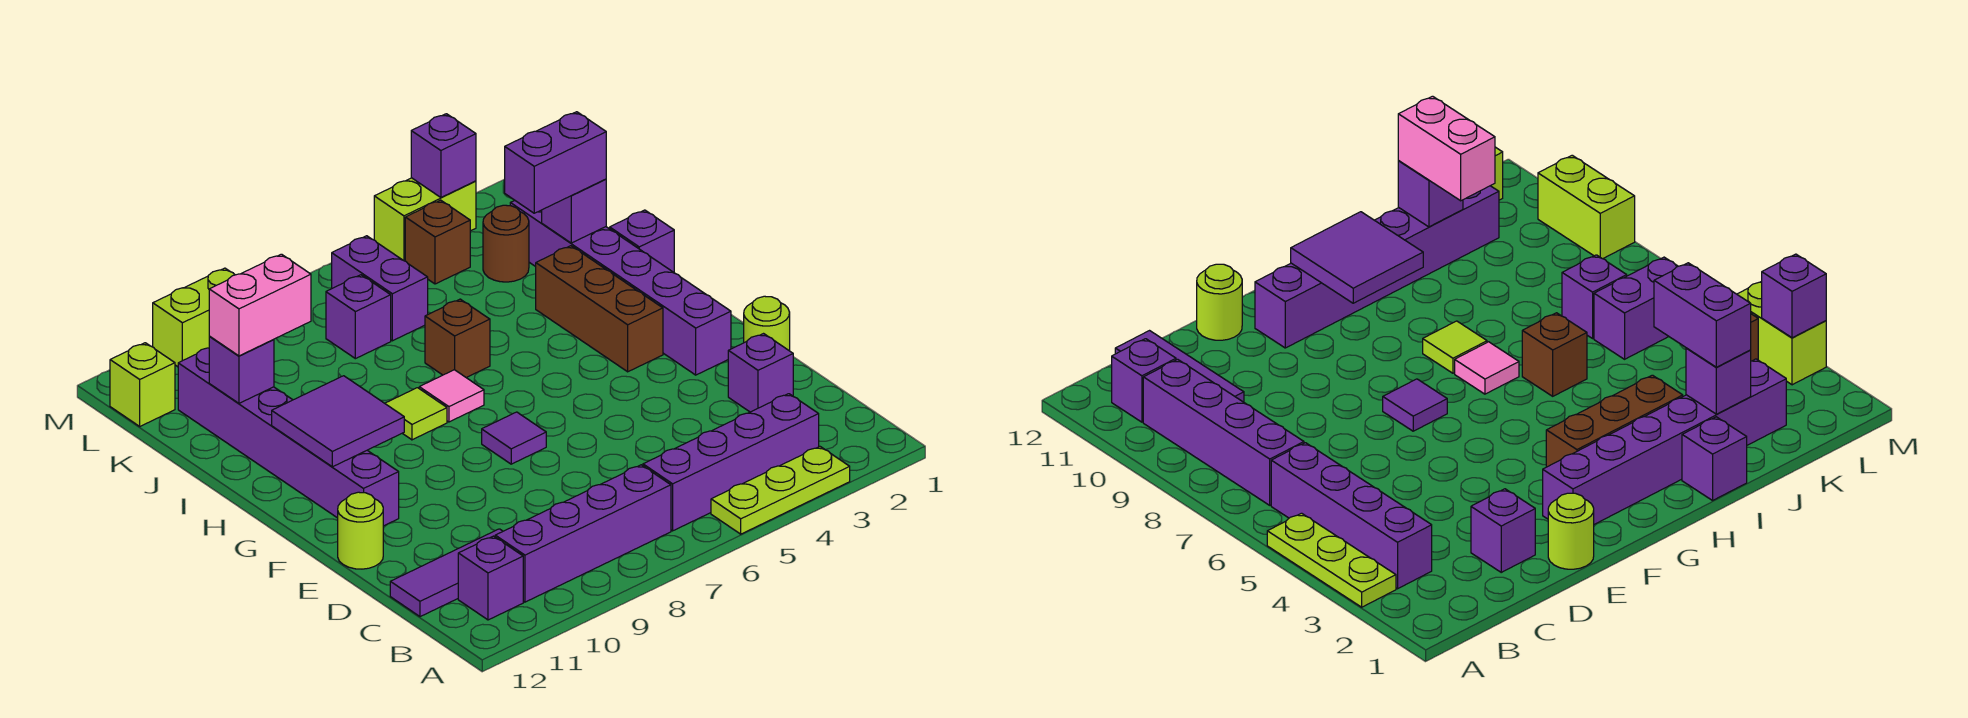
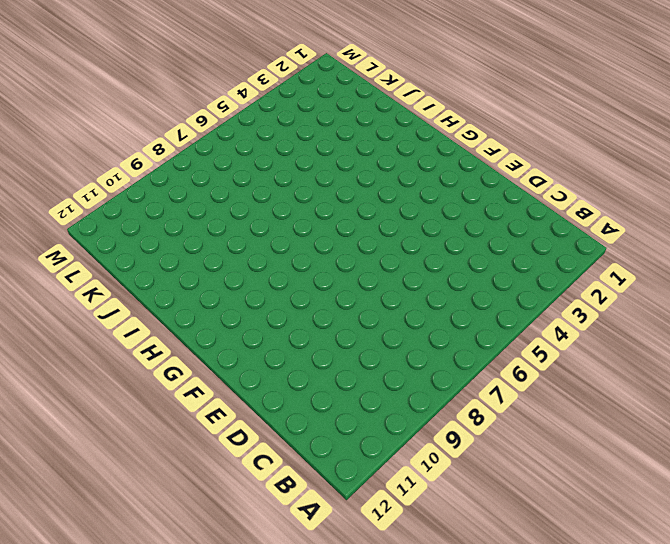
none -> lime plate A3:A5 level 1
none -> purple brick B3:B6 level 1
none -> purple brick B7:B10 level 1

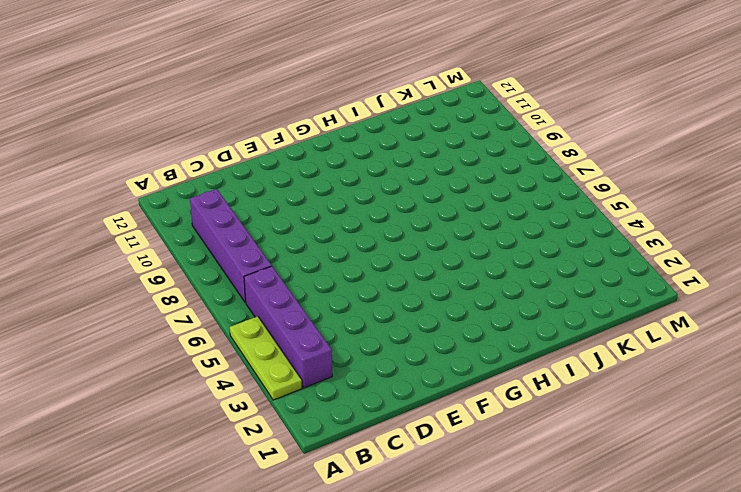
none -> purple brick B11 level 1
none -> purple tile C10:C12 level 1
none -> purple brick D2 level 1

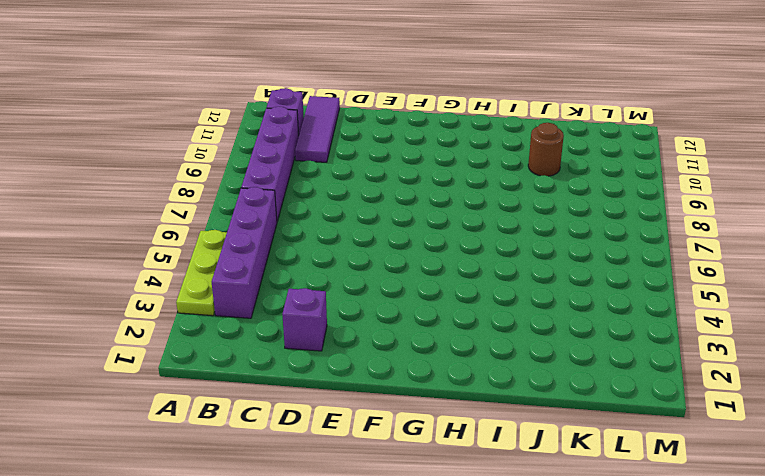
brown round brick J10 level 1 -> brown round brick K3 level 1
none -> lime round brick E1 level 1
none -> lime round brick E12 level 1
none -> purple brick F2:K2 level 1

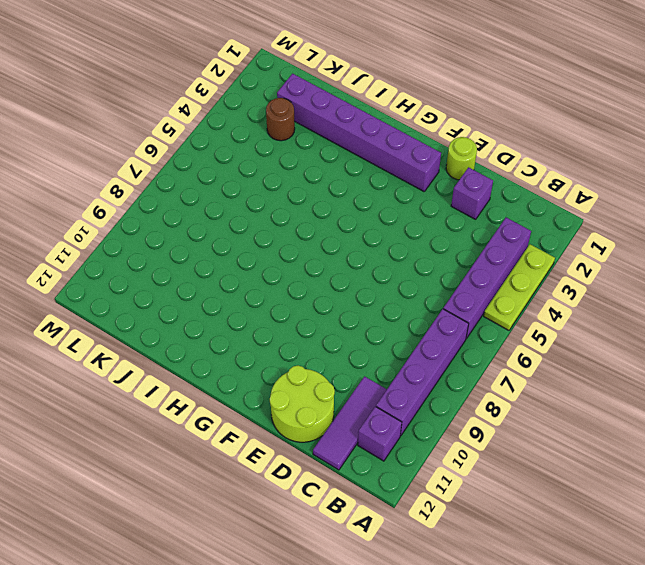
lime round brick D11:E12 level 1 -> lime round brick E12 level 1
none -> purple tile F7 level 1
none -> purple brick F11:K11 level 1
none -> brown brick G3:I3 level 1

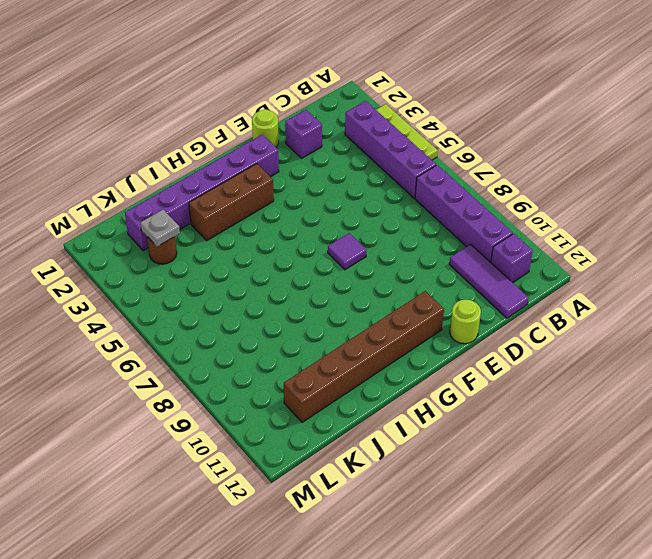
brown brick F11:K11 level 1 -> purple brick F11:K11 level 1
grey plate K3 level 2 -> none
none -> pink tile H7 level 1
none -> lime tile H8 level 1
none -> purple brick I1 level 1

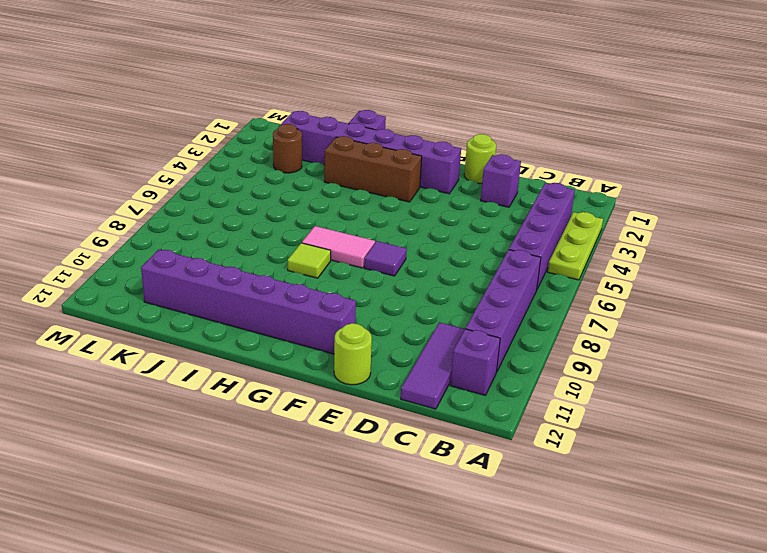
pink tile G7:H7 level 1 -> pink tile H7 level 1
none -> brown brick I6 level 1
none -> purple brick K6:L6 level 1
none -> purple brick K7 level 1

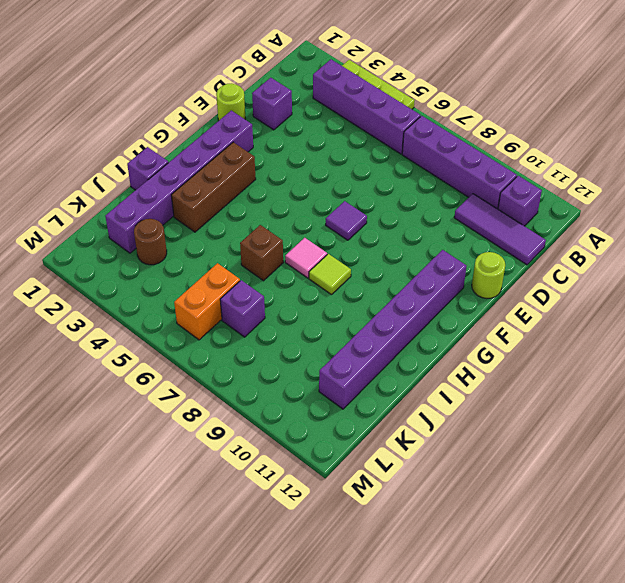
orange brick K6:L6 level 1 -> purple brick K6:L6 level 1
none -> brown brick L4 level 1
none -> lime brick L12 level 1
none -> lime brick M3:M4 level 1

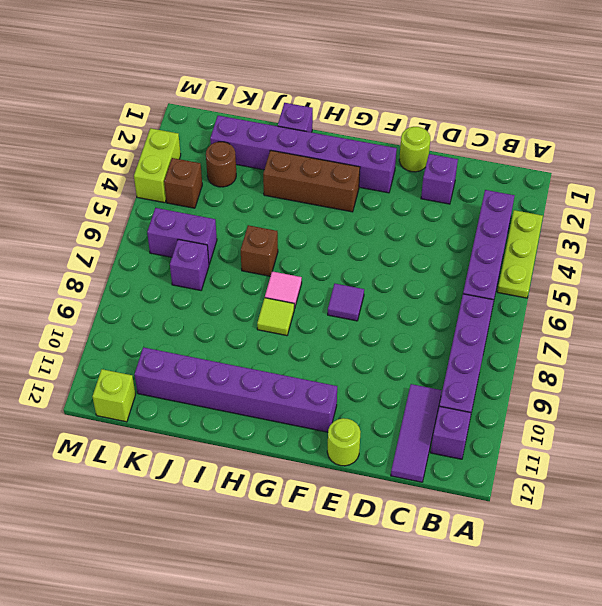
none -> lime brick M9:M10 level 1
none -> purple tile G10:H11 level 2
none -> purple brick J2 level 2

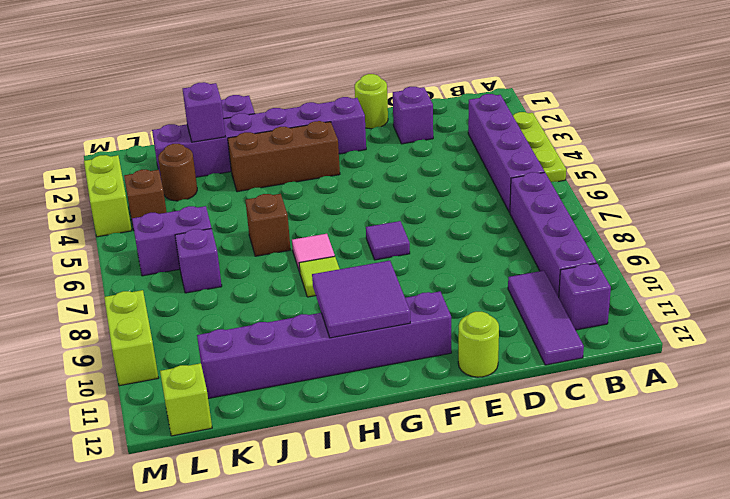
none -> purple brick J11 level 2
none -> purple brick M3 level 2
none -> purple brick J2:J3 level 3

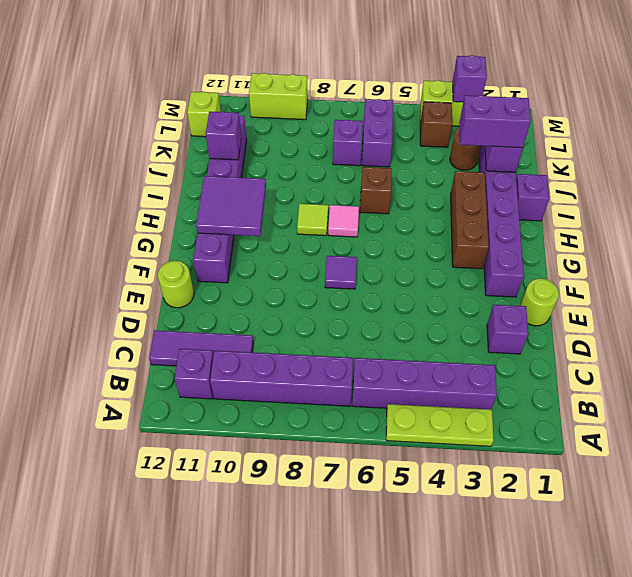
none -> pink brick J10:J11 level 3

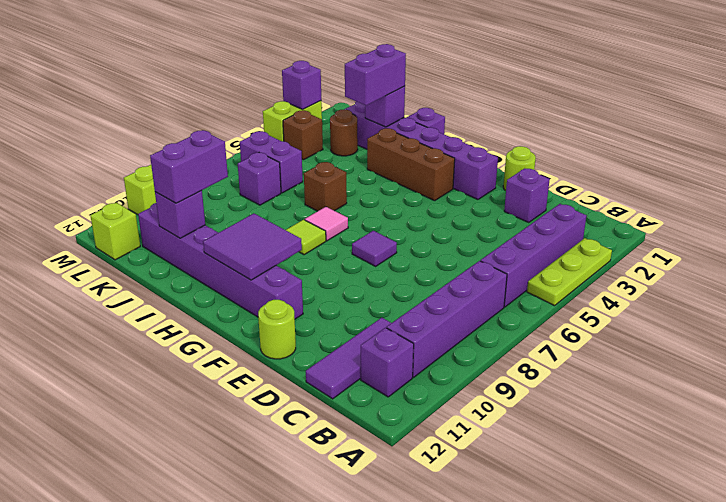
purple brick J10:J11 level 3 -> pink brick J10:J11 level 3

